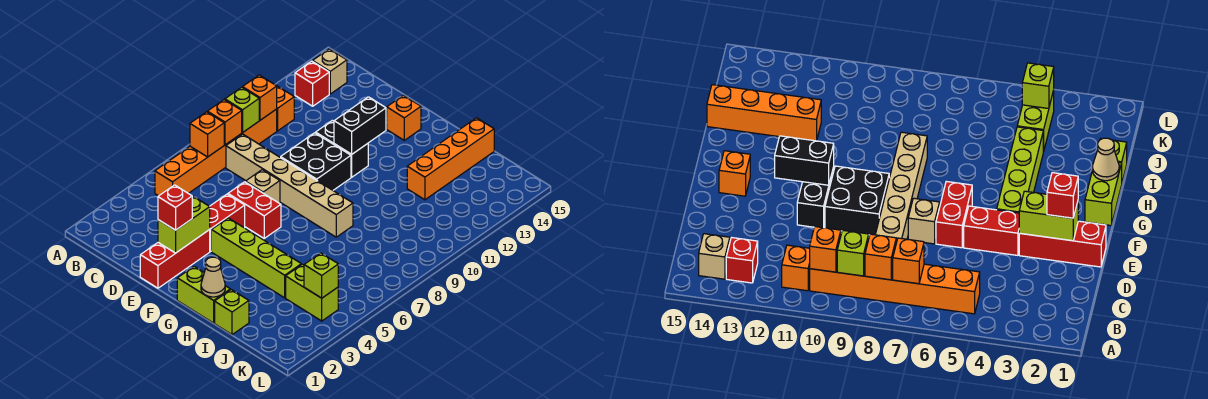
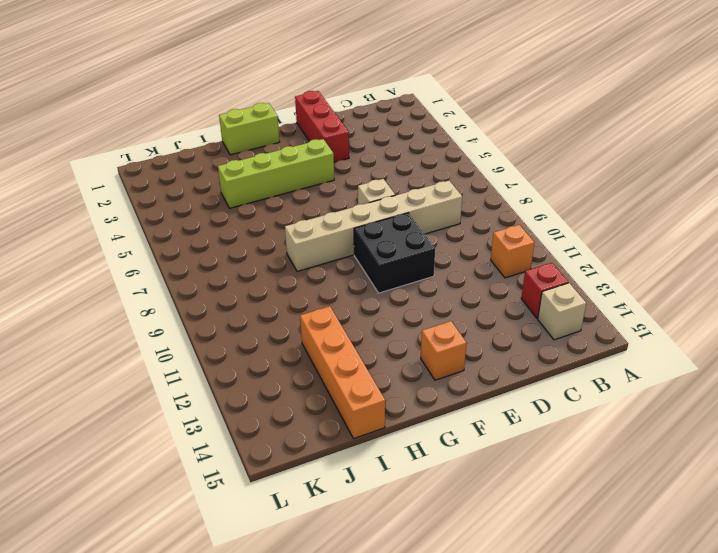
none -> orange brick B5:B10 level 1
none -> red brick E4:E5 level 1
none -> red brick E6:F6 level 1

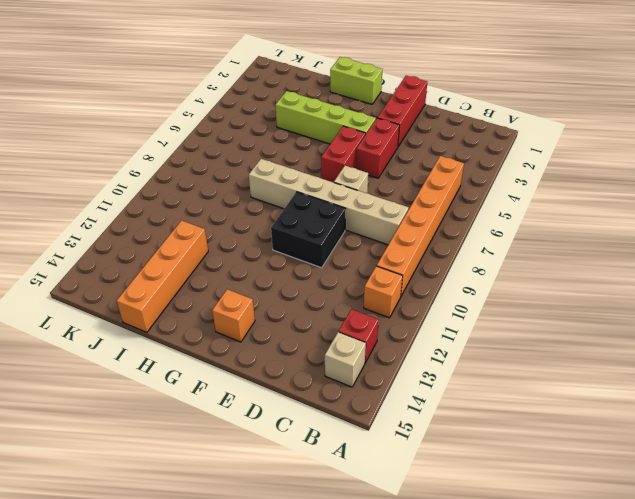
red brick F5:F6 level 1 -> red brick E6:F6 level 1
none -> black brick E11:F11 level 1
none -> lime brick I1 level 1
none -> lime brick J4:K4 level 1

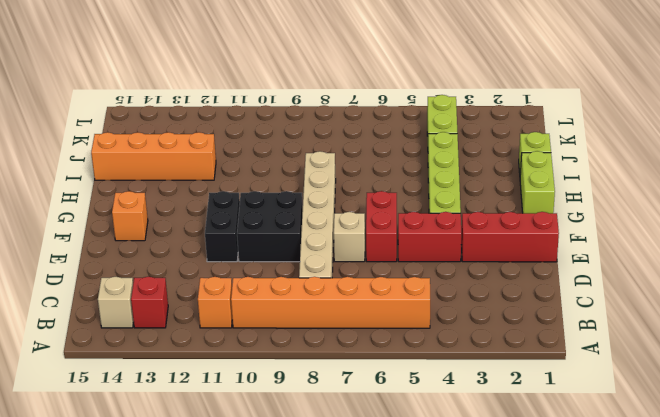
none -> orange brick B7 level 2
none -> orange brick B8 level 2
none -> lime brick B9 level 2

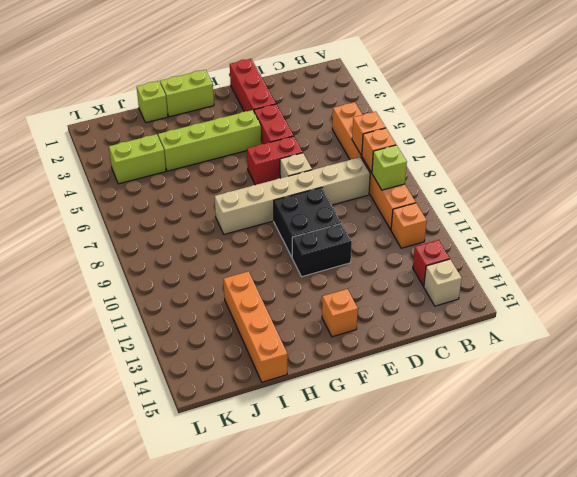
none -> orange brick B10 level 2
none -> lime brick E2:E3 level 2
none -> black brick F11:F12 level 2

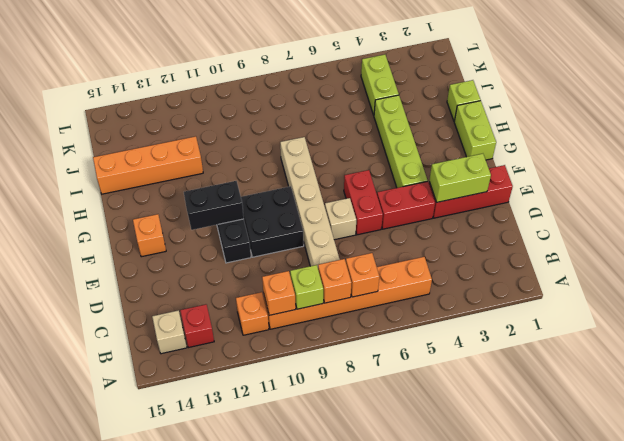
none -> tan cone H1 level 2
none -> lime brick K4 level 2
none -> red brick E2 level 3

